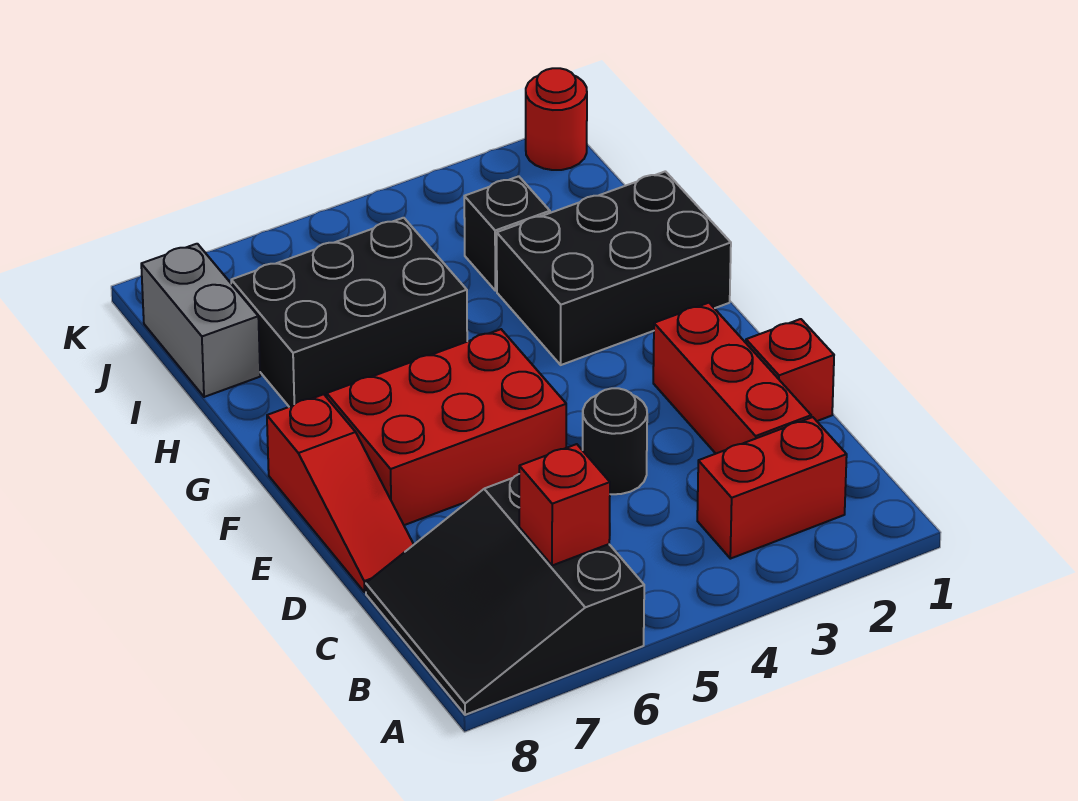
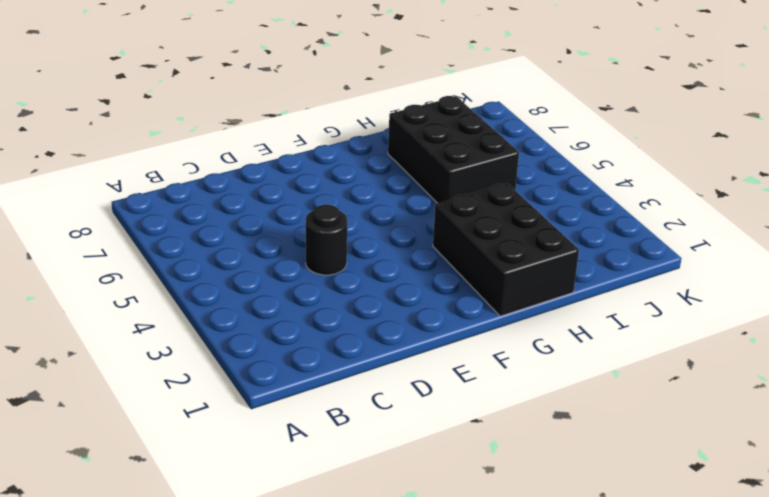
none -> black slope A6:C8 level 1 top 6
none -> red brick B2:B3 level 1
none -> red brick C2:E2 level 1

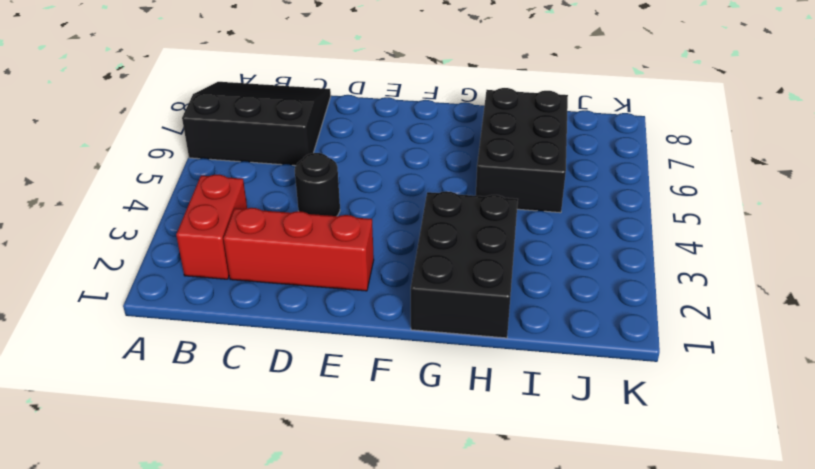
none -> red brick D1 level 1
none -> red slope D8:F8 level 1 top F
none -> red brick E5:F7 level 1

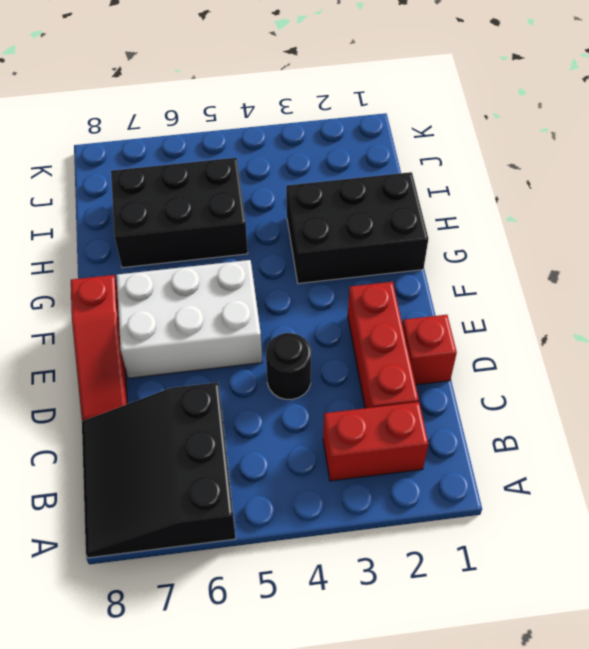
white brick E5:F7 level 1 -> red brick E5:F7 level 1
none -> black brick I3 level 1
none -> grey brick I8:J8 level 1
none -> red round brick K1 level 1

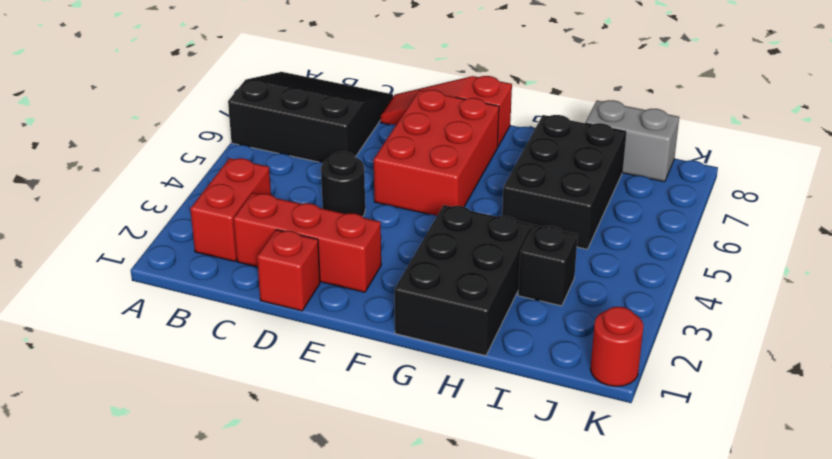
none -> red brick B6 level 2

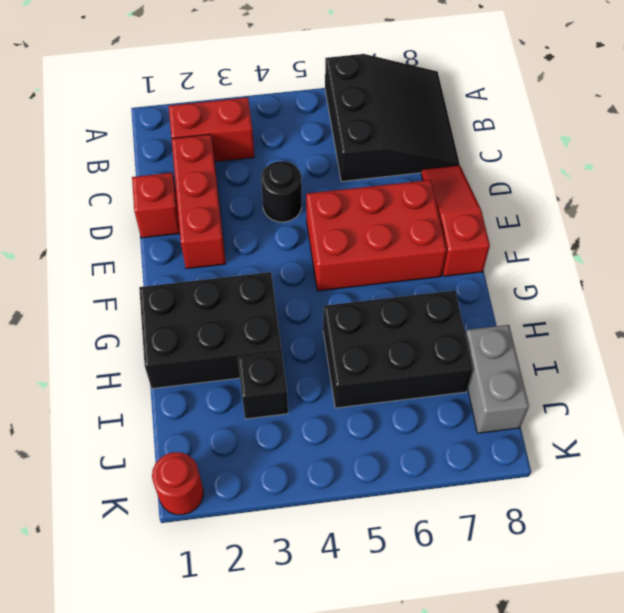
none -> red brick B6 level 2

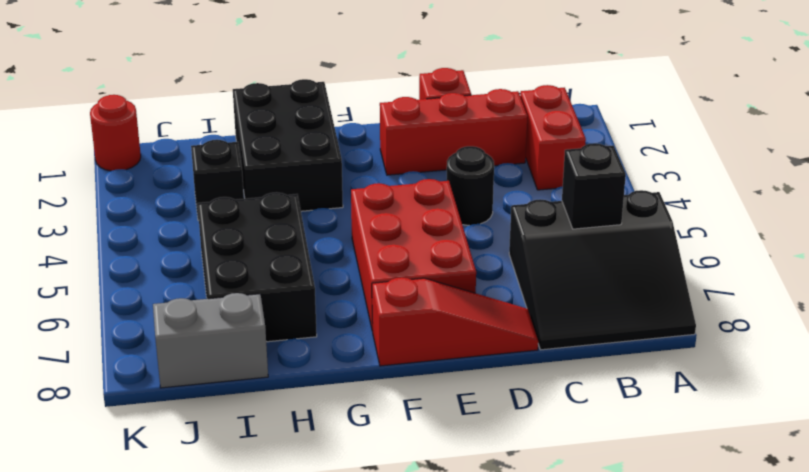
black brick B6 level 2 -> red brick B6 level 2

